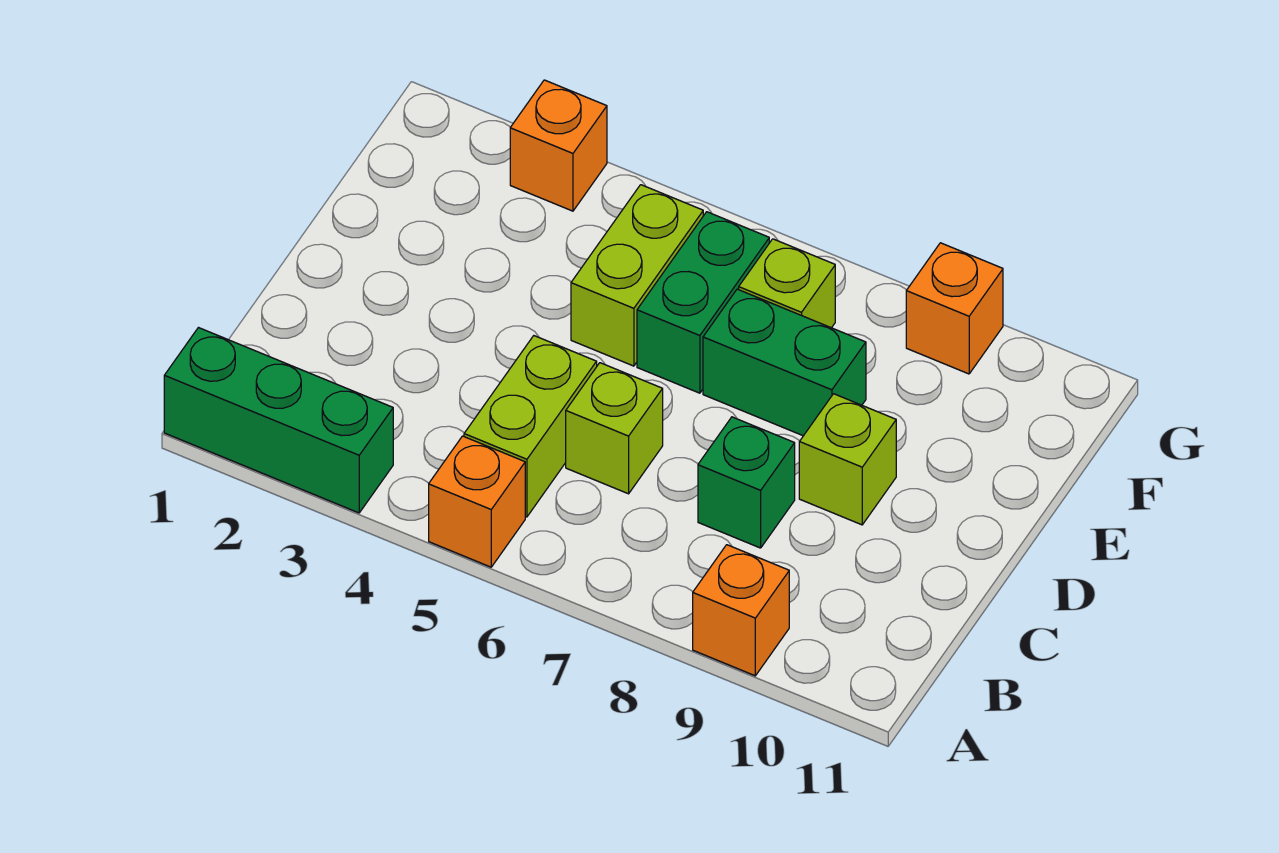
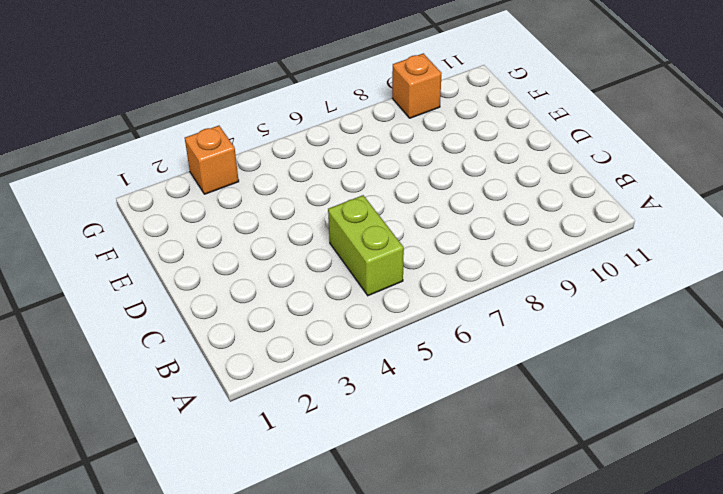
none -> green brick A1:A3 level 1
none -> orange brick A5 level 1
none -> orange brick A9 level 1

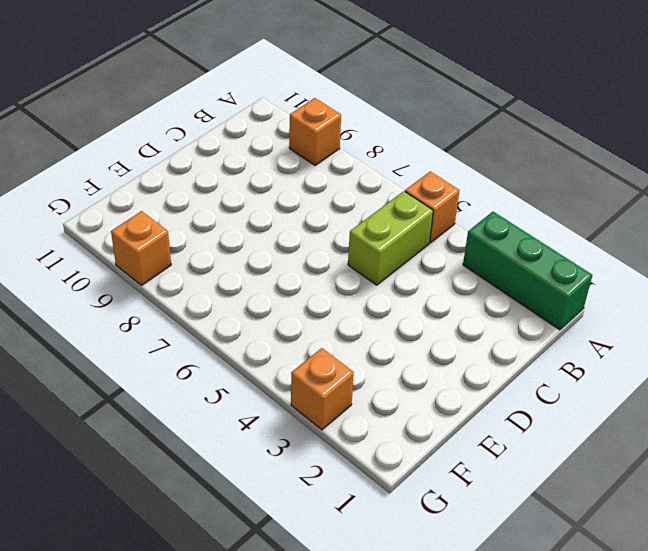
none -> lime brick C6 level 1
none -> green brick C8 level 1
none -> lime brick D9 level 1

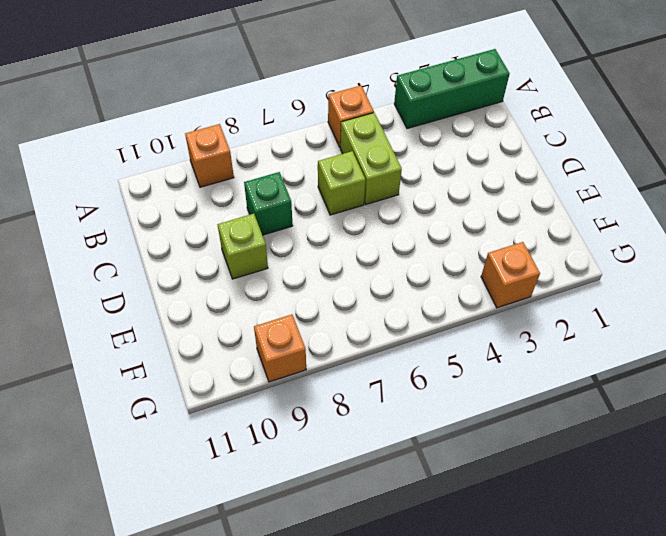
none -> lime brick E5:F5 level 1
none -> green brick E6:F6 level 1
none -> green brick E7:E8 level 1

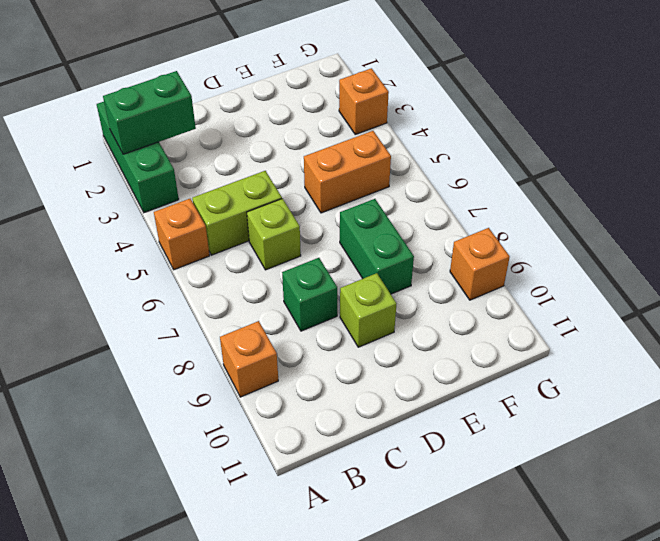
green brick A2:B2 level 2 -> green brick E6:F6 level 1
orange brick E5:F5 level 1 -> lime brick E5:F5 level 1
none -> lime brick F7 level 1

